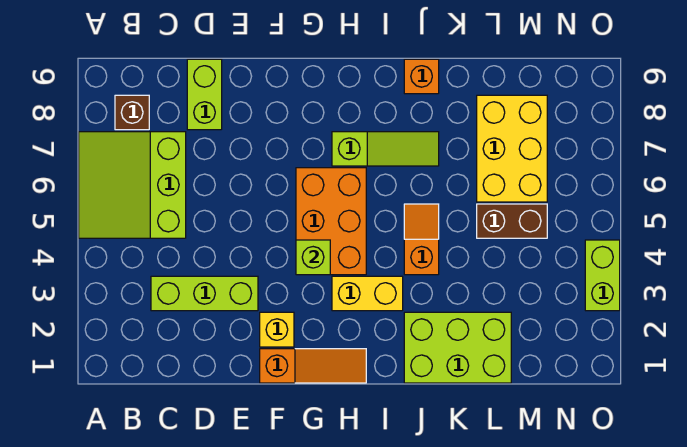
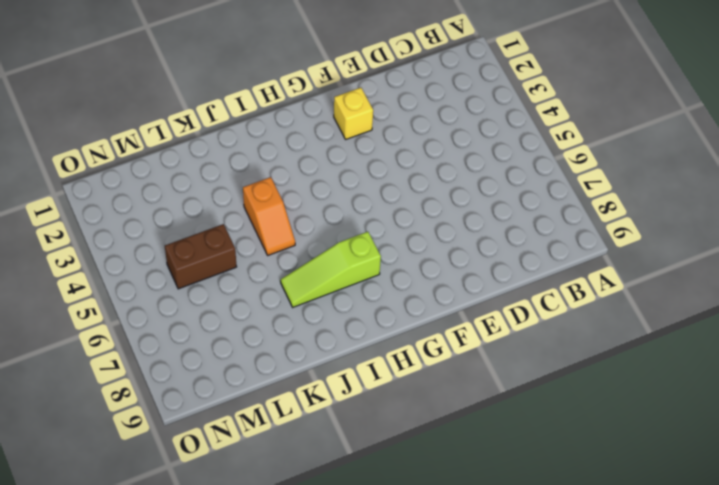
none -> lime slope A5:C7 level 1 top C
none -> brown brick B8 level 1
none -> lime brick C3:E3 level 1

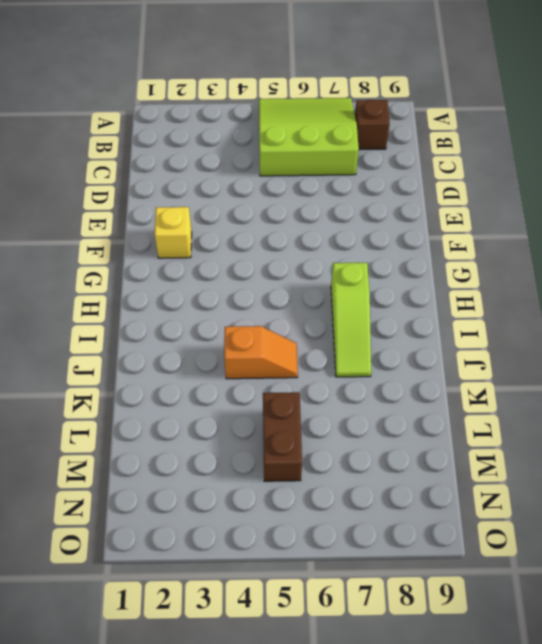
none -> lime brick C3:E3 level 1
none -> lime brick D8:D9 level 1
none -> orange slope F1:H1 level 1 top F

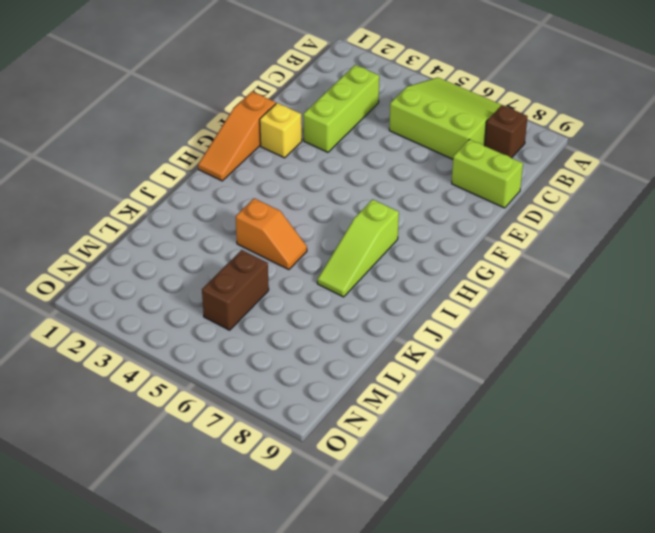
none -> orange brick G4:H6 level 1
none -> yellow brick H3:I3 level 1
none -> lime brick J1:L2 level 1

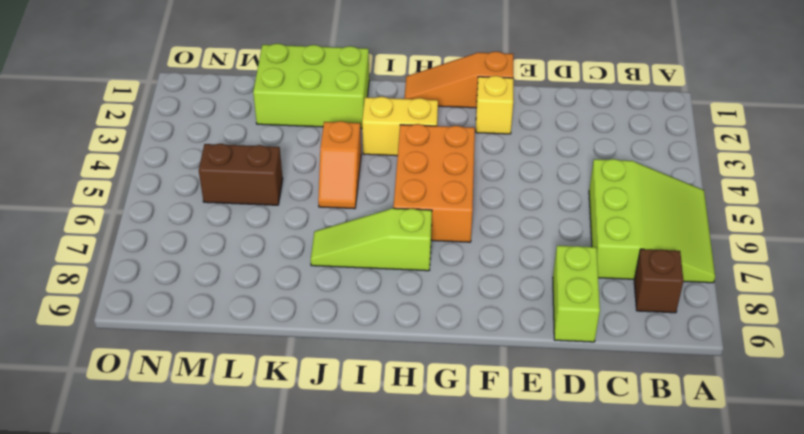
none -> lime brick C3:E3 level 1
none -> orange brick J9 level 1
none -> yellow brick L6:M8 level 1

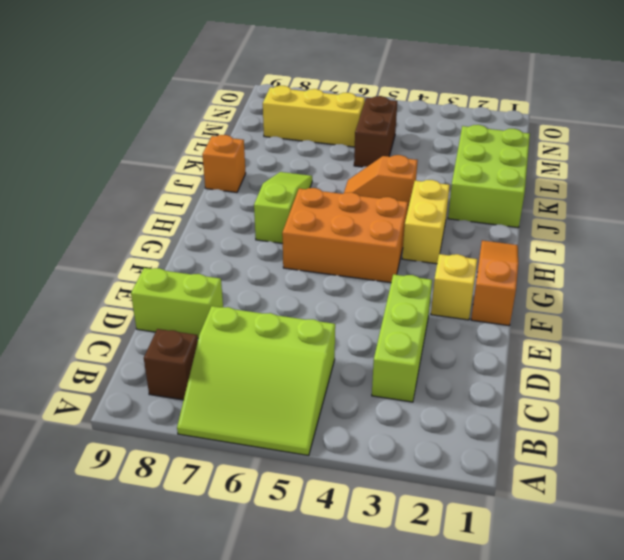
yellow brick M6:M8 level 1 -> yellow brick L6:M8 level 1
none -> lime brick O3:O4 level 1
none -> lime brick G4 level 2

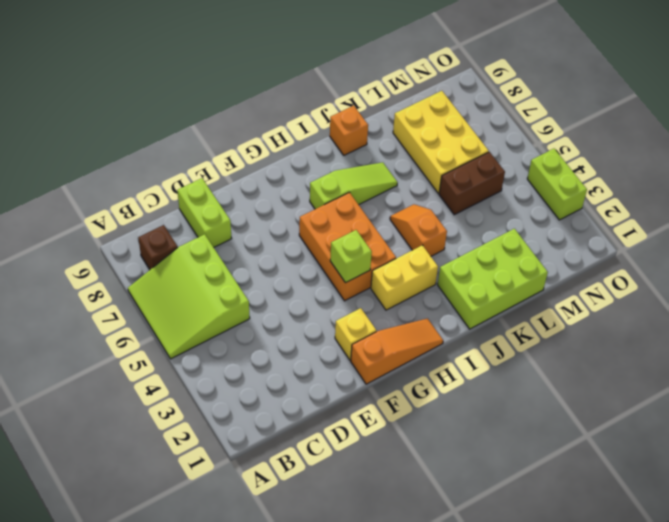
none -> lime brick C3:E3 level 1

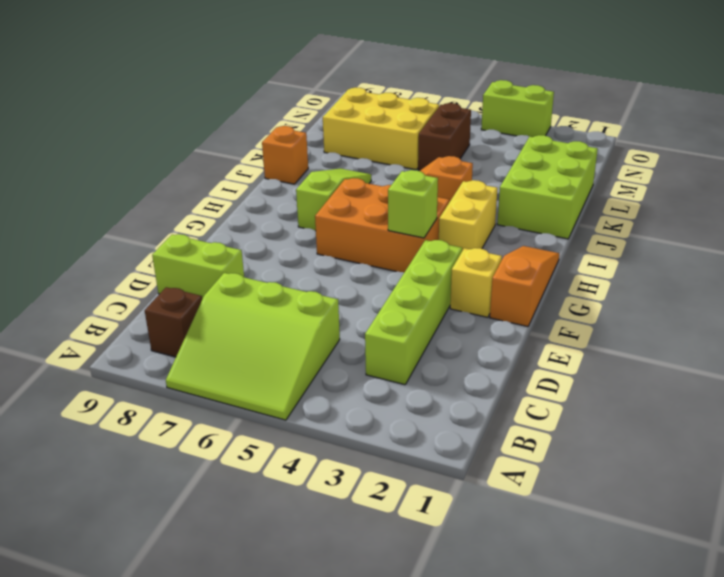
lime brick C3:F3 level 1 -> lime brick C3:E3 level 1

